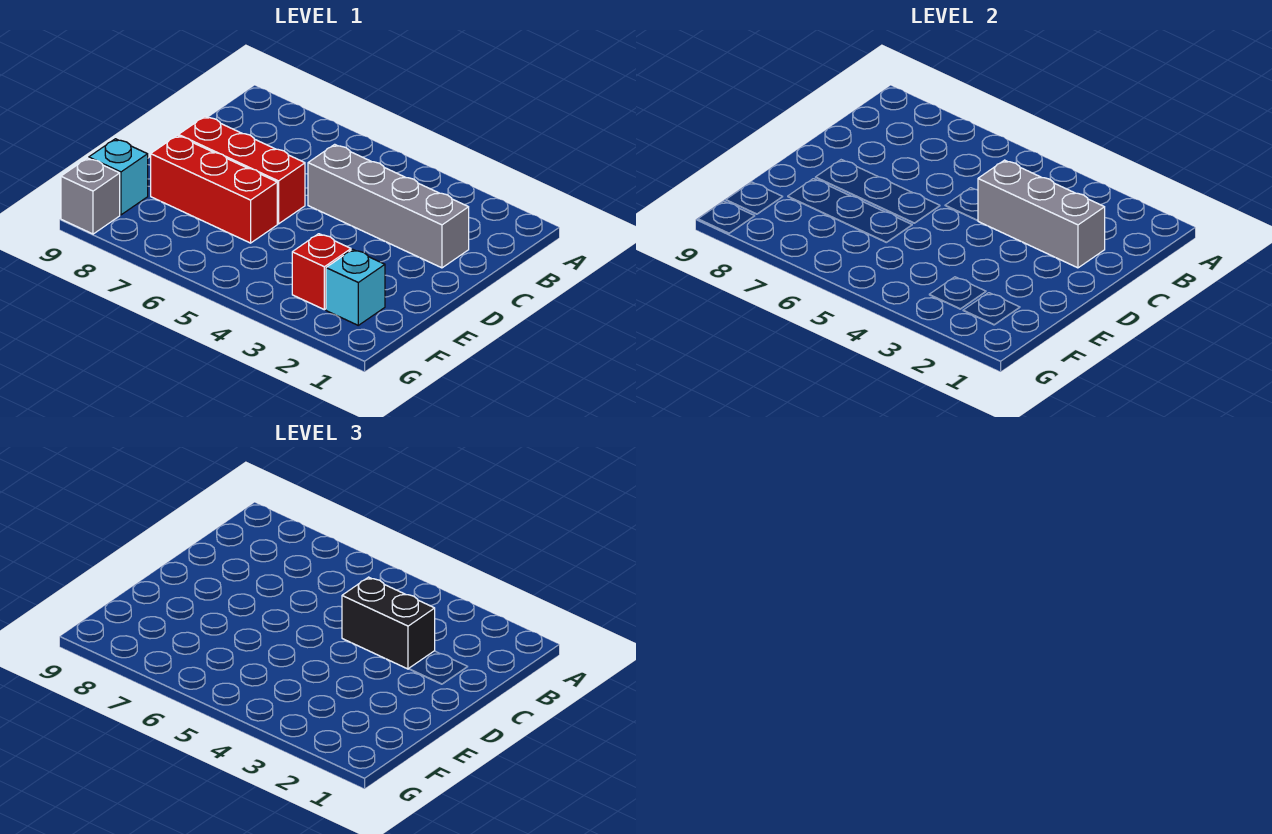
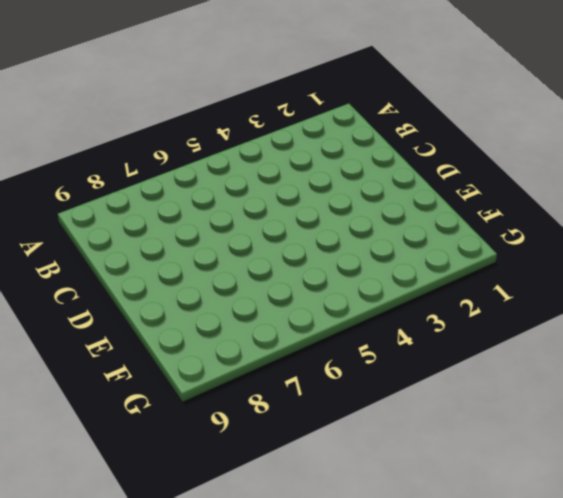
none -> grey brick C2:C5 level 1
none -> red brick D6:D8 level 1

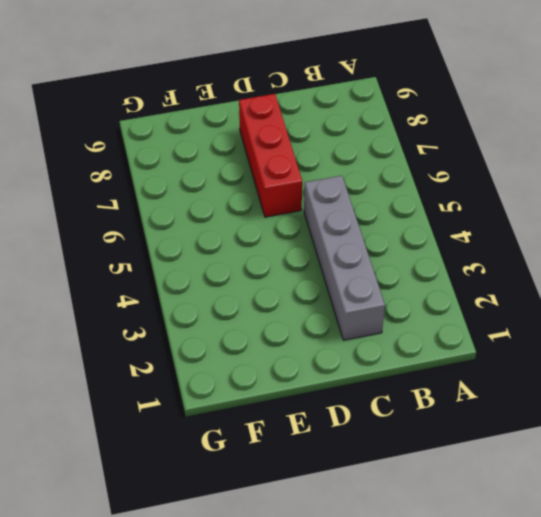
none -> red brick E6:E8 level 1
none -> cyan brick F2 level 1

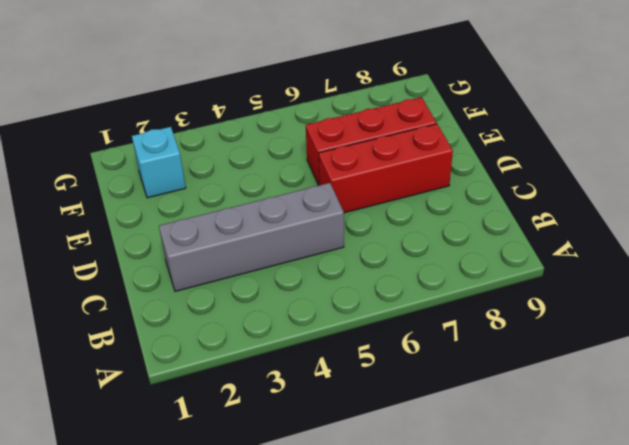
none -> red brick F3 level 1
none -> cyan brick F9 level 1

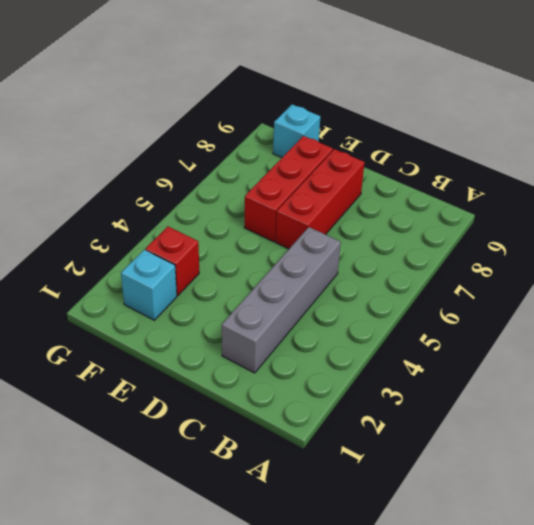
none -> grey brick G9 level 1
none -> grey brick C2:C4 level 2

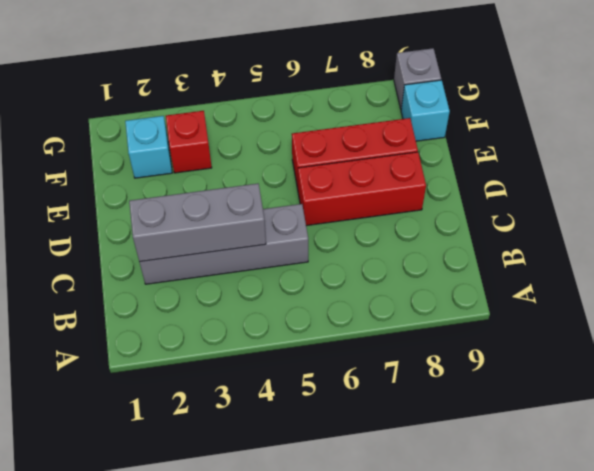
none -> black brick C3:C4 level 3

